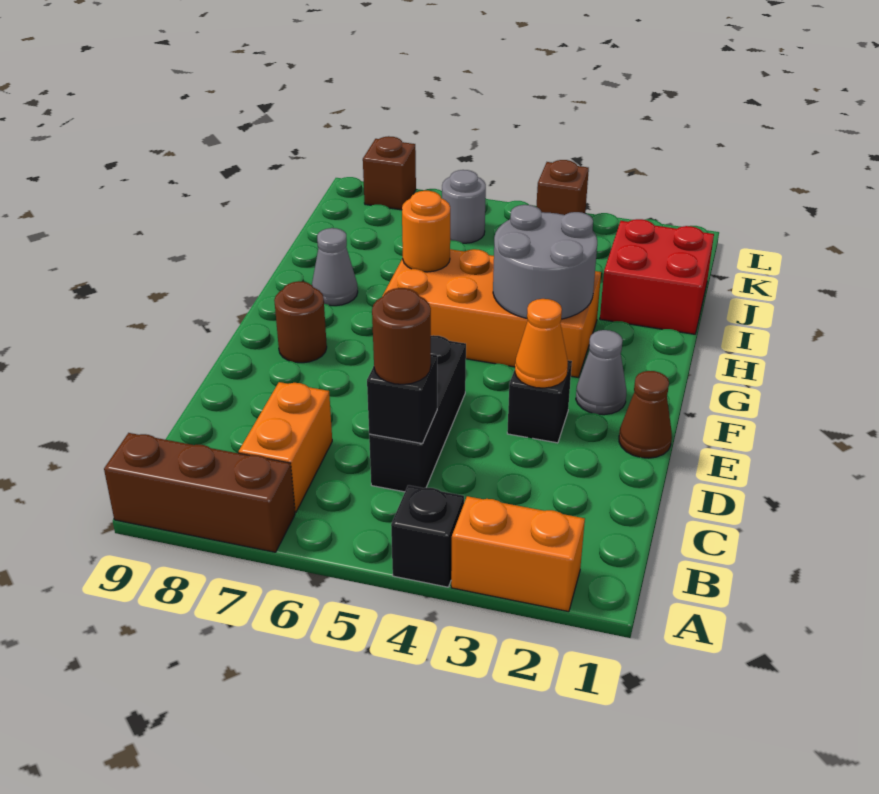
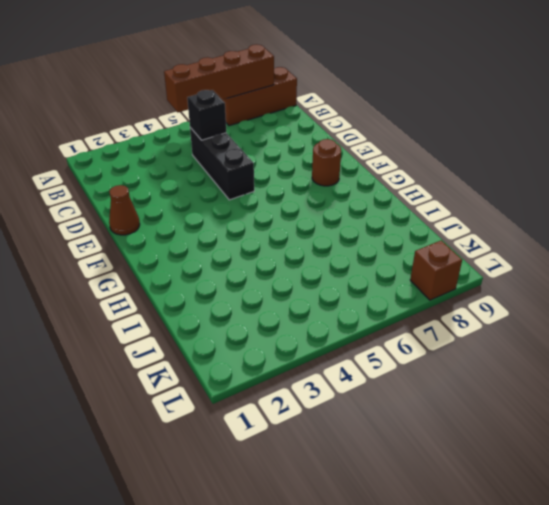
brown brick A5:A8 level 2 -> none
none -> orange brick A2:A3 level 1
none -> black brick A4 level 1
none -> orange brick B7:C7 level 1

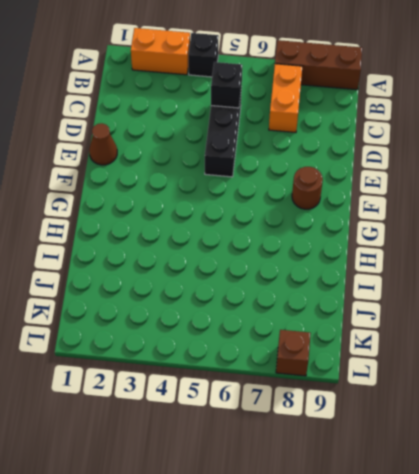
none -> black brick E3 level 1
none -> grey cone F2 level 1
none -> orange brick G3:H6 level 1

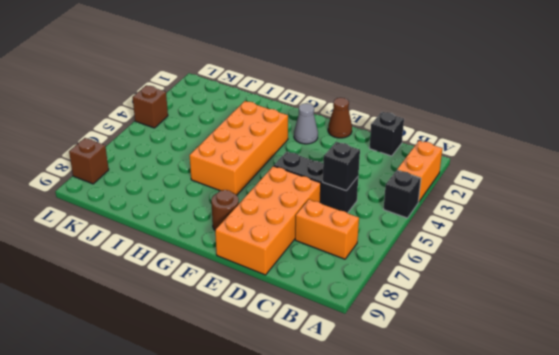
black brick C1 level 1 -> black brick E3 level 1
orange brick D6:E9 level 1 -> none
none -> brown brick A7:A9 level 1
none -> grey cone H8 level 1
none -> red brick I1:J2 level 1

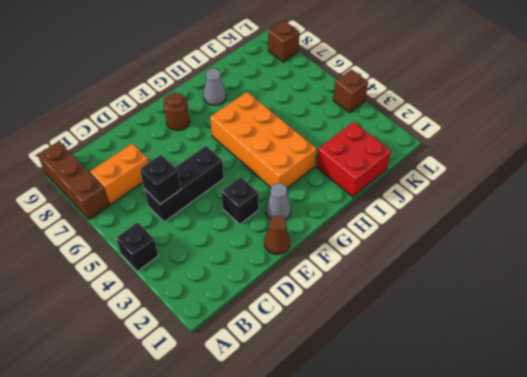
none -> orange brick A2:A3 level 1
none -> grey round brick K6 level 1
none -> orange cone E3 level 2

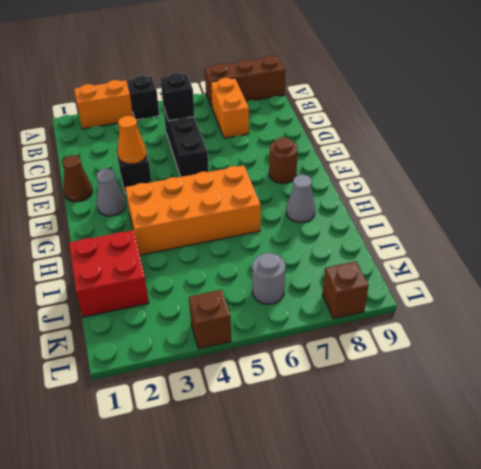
none -> grey round brick G3:H4 level 2
none -> orange round brick H6 level 2
none -> brown round brick C5 level 3

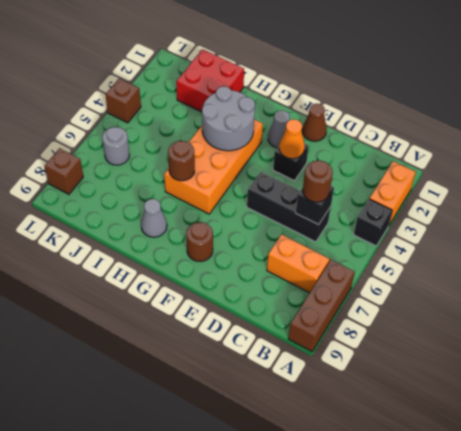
brown round brick H6 level 2 -> orange round brick H6 level 2

